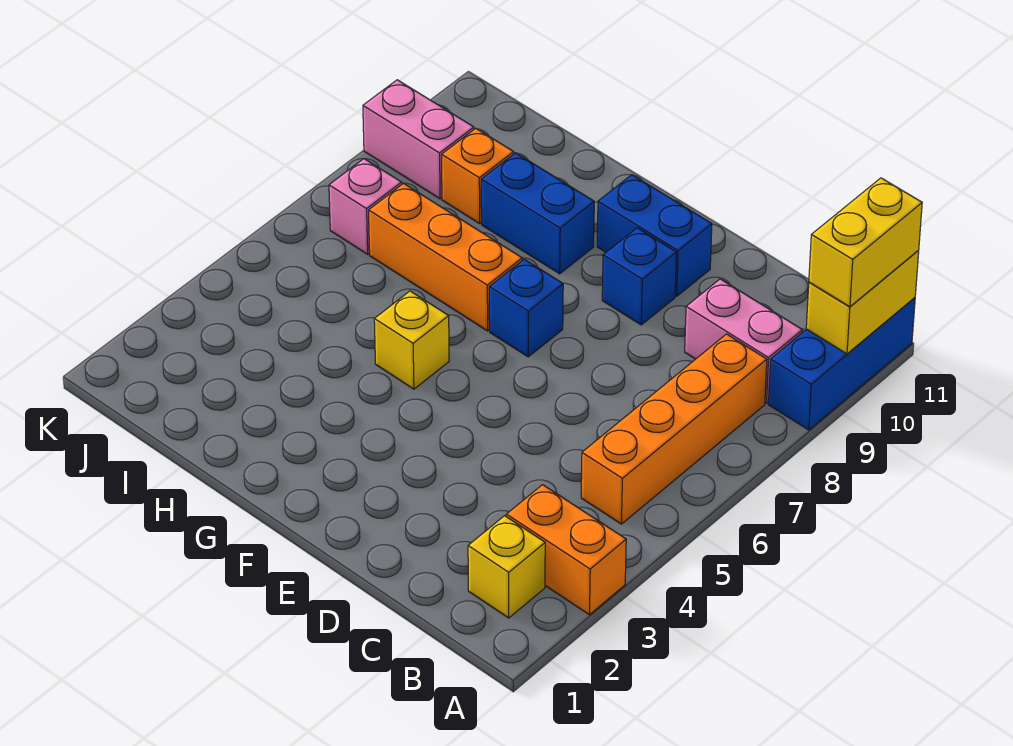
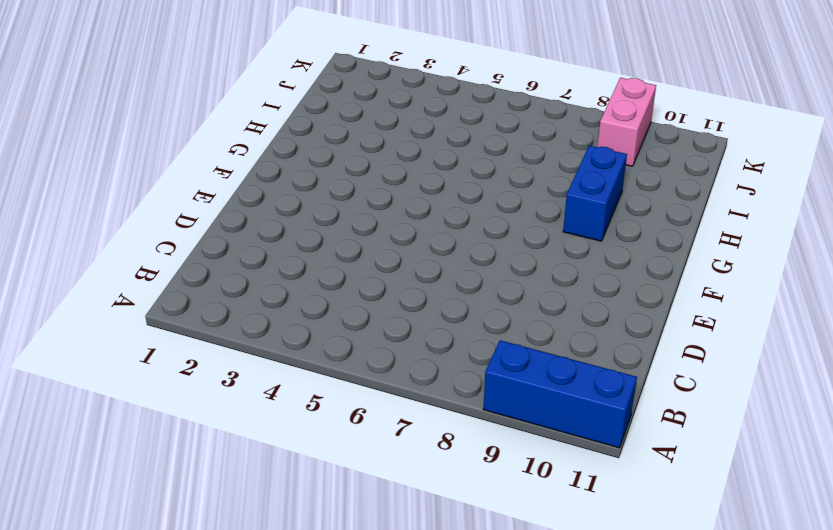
none -> orange brick A3:B3 level 1
none -> yellow brick B2 level 1
none -> orange brick B5:B8 level 1

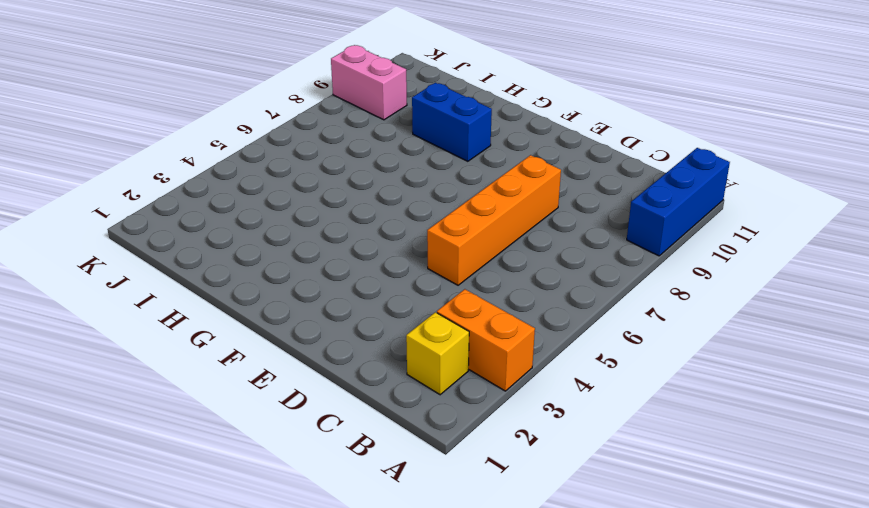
orange brick D5:D8 level 1 -> orange brick B5:B8 level 1
none -> pink brick B9:C9 level 1
none -> blue brick E9 level 1
none -> blue brick E10:F10 level 1

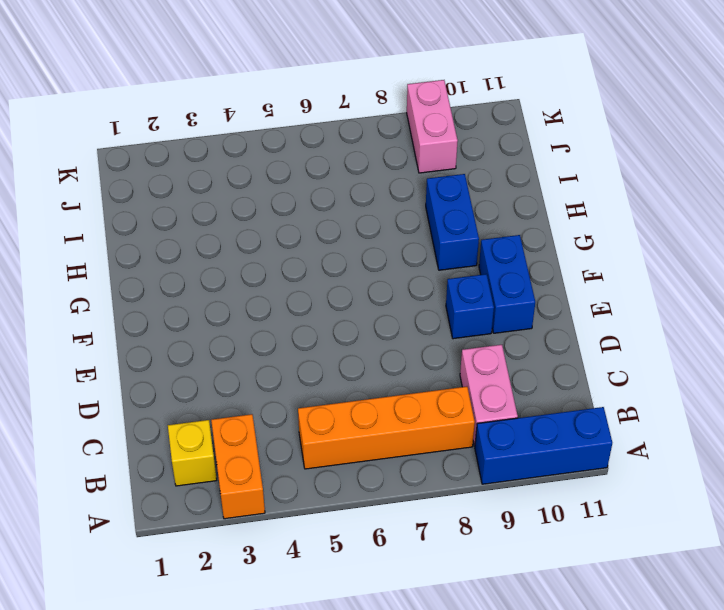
none -> blue brick F7 level 1
none -> yellow brick G5 level 1
none -> orange brick G7:I7 level 1

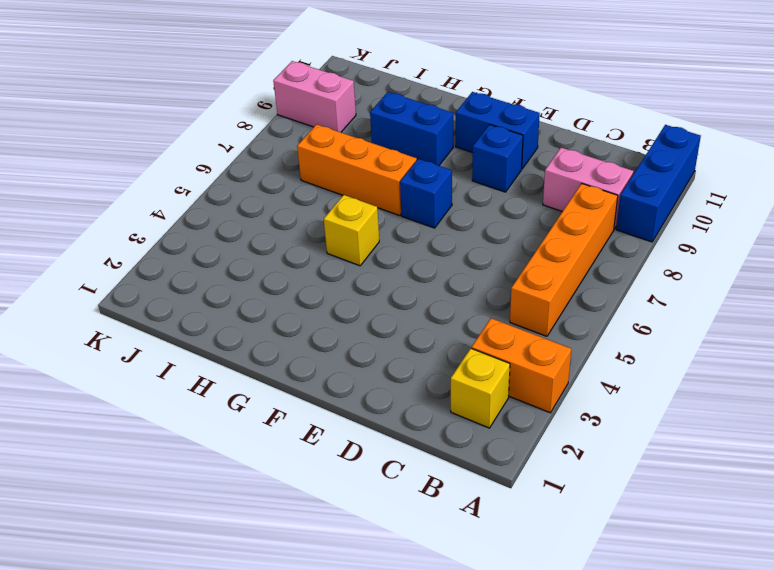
none -> orange brick I9 level 1
none -> pink brick J7 level 1
none -> yellow brick A10:A11 level 2

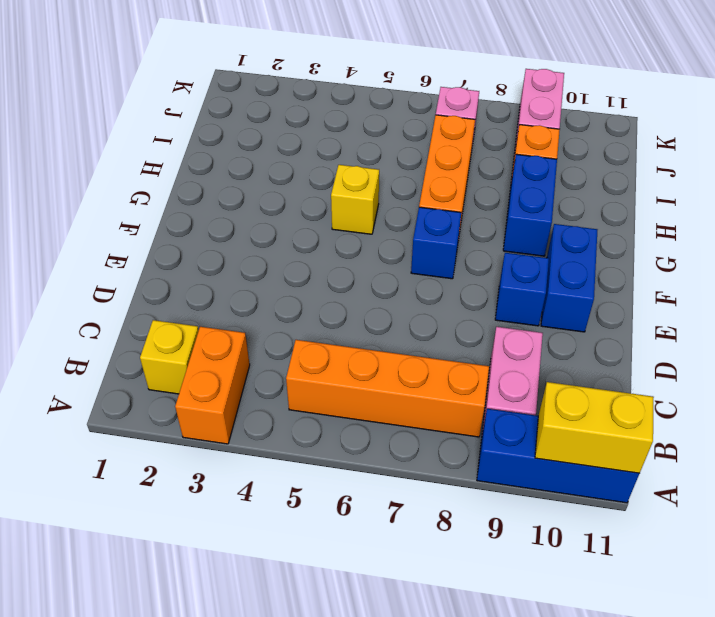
none -> yellow brick A10:A11 level 3

